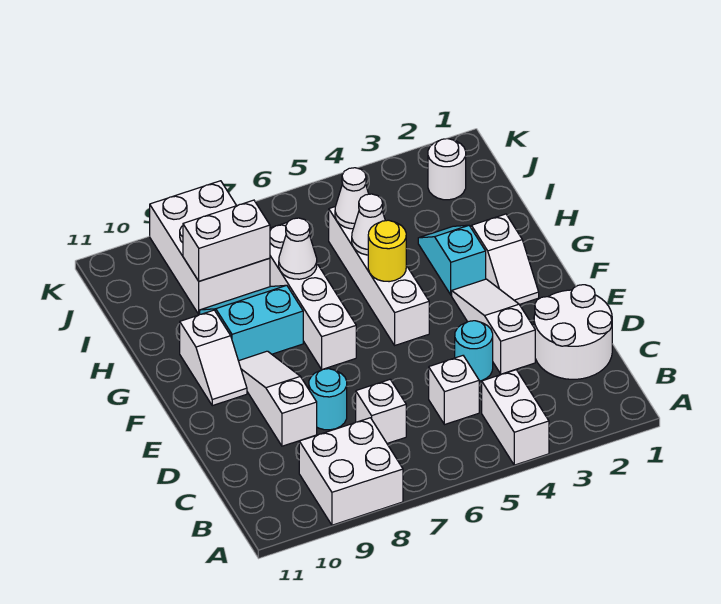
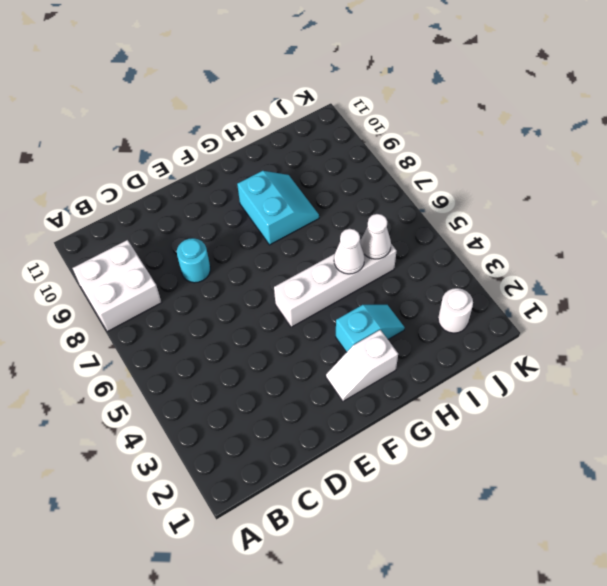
none -> white brick A4:B4 level 1
none -> white round brick C1:D2 level 1
none -> white brick C5 level 1

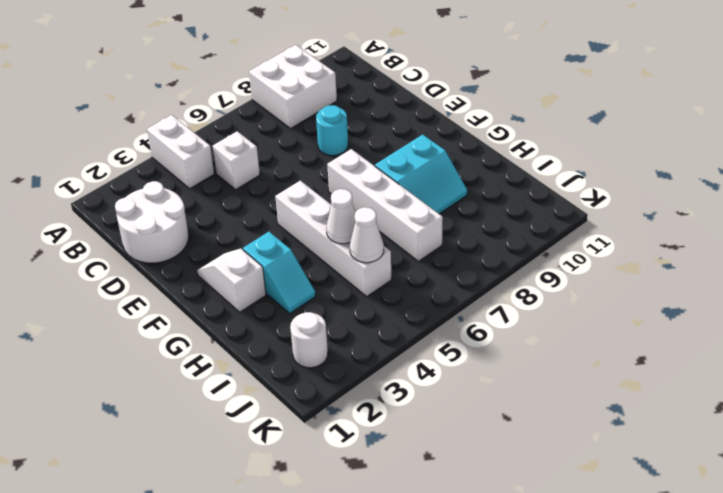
none -> white brick C7 level 1
none -> white slope D3:F3 level 1 top D
none -> cyan round brick D4 level 1

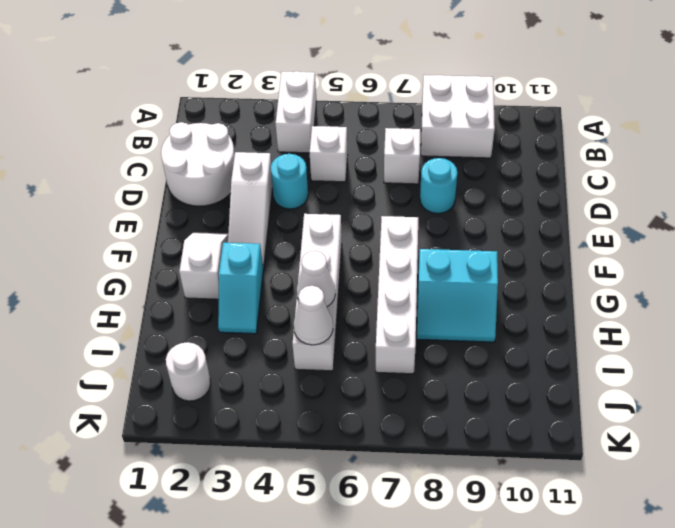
none -> white slope D9:F9 level 1 top D
none -> white slope F10:G10 level 1 top G
none -> white brick I8:K9 level 1

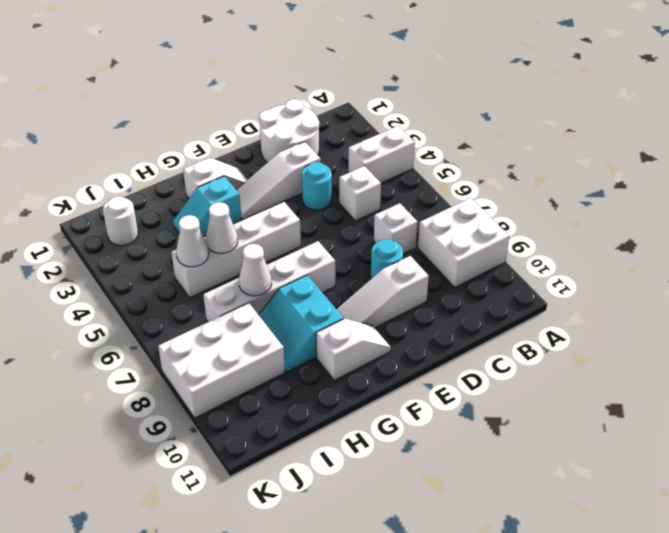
none -> yellow round brick G5 level 2
none -> white brick I8:I9 level 2

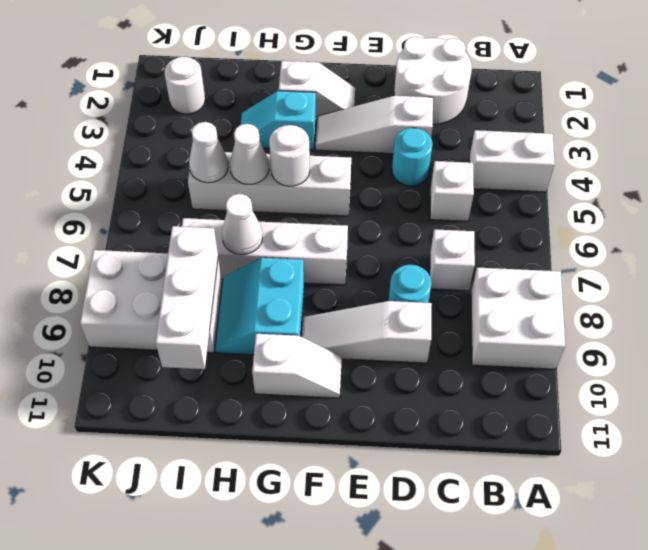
white round brick G5 level 2 -> yellow round brick G5 level 2
white brick I8:I10 level 2 -> white brick I8:I9 level 2

